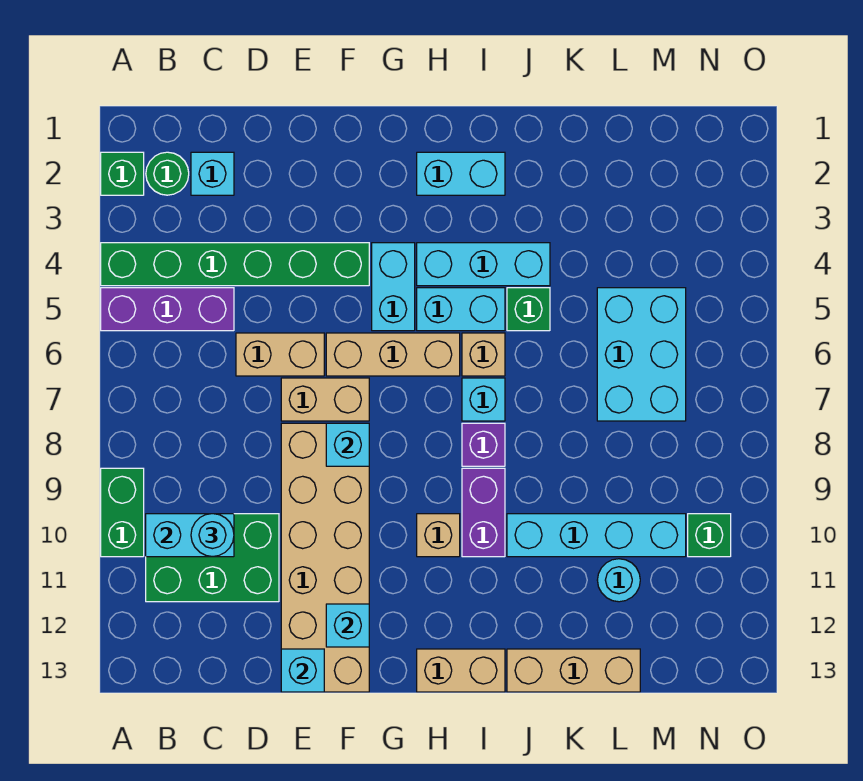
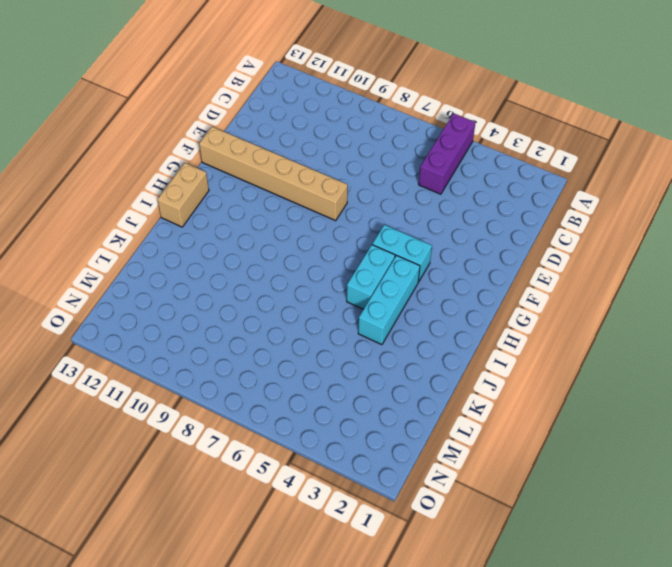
tan brick F8:F13 level 1 -> tan brick E8:F13 level 1
none -> green brick A2 level 1
none -> green brick A4:F4 level 1
none -> green brick A9:A10 level 1
none -> green round brick B2 level 1

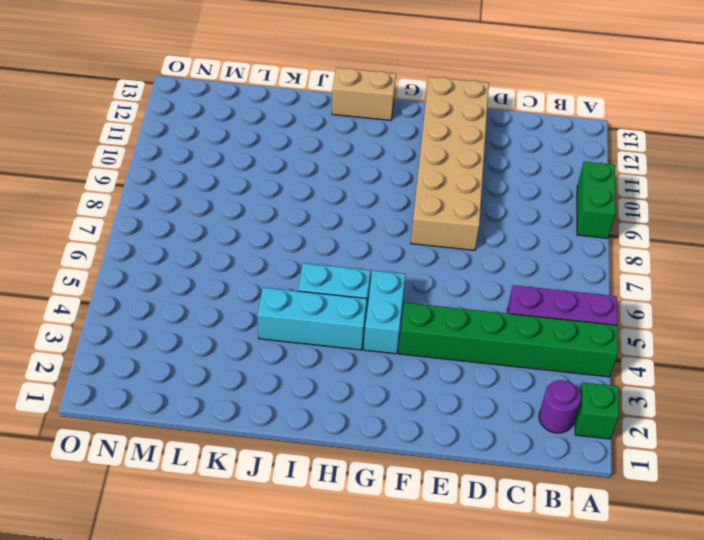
purple round brick B2 level 1 -> green round brick B2 level 1
none -> green brick B10:D11 level 1
none -> cyan brick C2 level 1
none -> tan brick D6:E6 level 1
none -> tan brick E7:F7 level 1

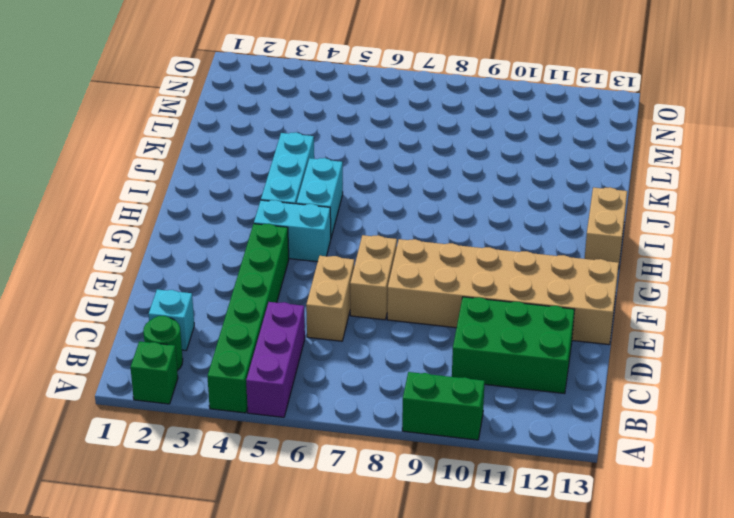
green brick C10:D12 level 1 -> green brick B10:D11 level 1
none -> tan brick F6:H6 level 1
none -> cyan brick H2:I2 level 1
none -> tan brick H10 level 1
none -> tan brick I6 level 1

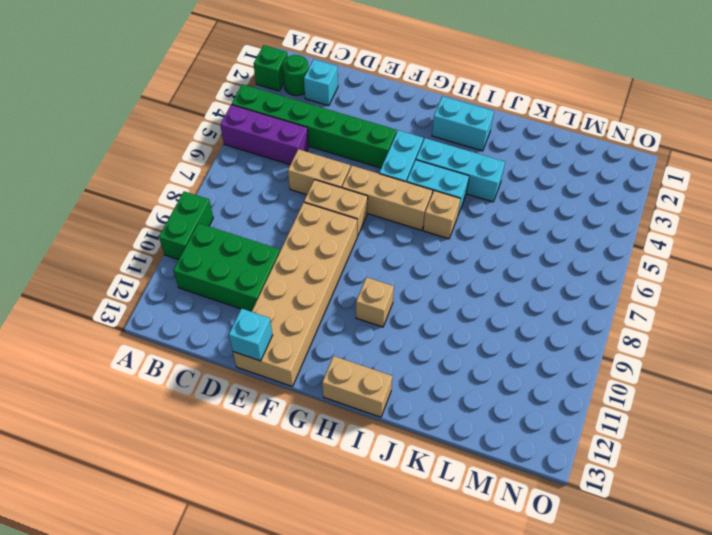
none -> cyan brick I7 level 1
none -> purple brick I8 level 1
none -> purple brick I9:I10 level 1
none -> green brick J5 level 1

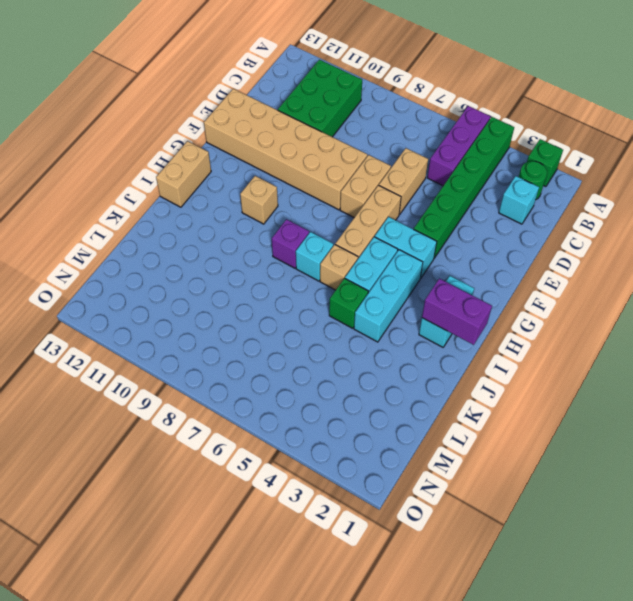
purple brick I1:I2 level 2 -> purple brick I9:I10 level 1
none -> green brick A9:A10 level 1
none -> cyan brick J10:M10 level 1
none -> tan brick J13:L13 level 1
none -> cyan brick L5:M7 level 1

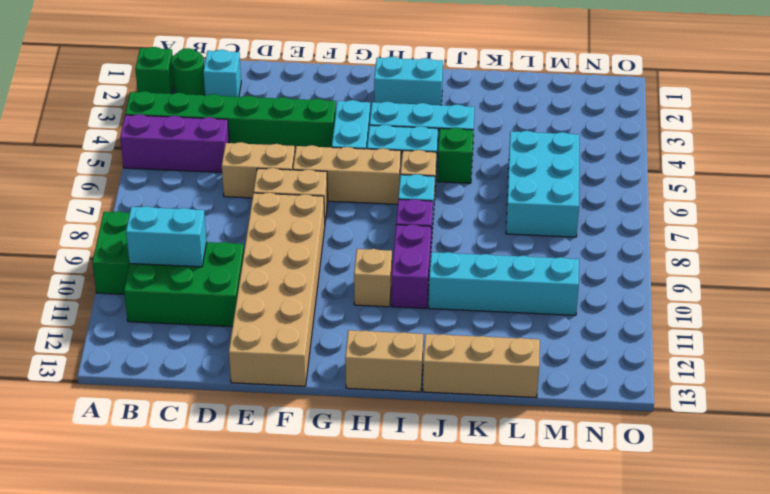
none -> cyan round brick L11 level 1
none -> green brick N10 level 1
none -> cyan brick E13 level 2
none -> cyan brick F8 level 2

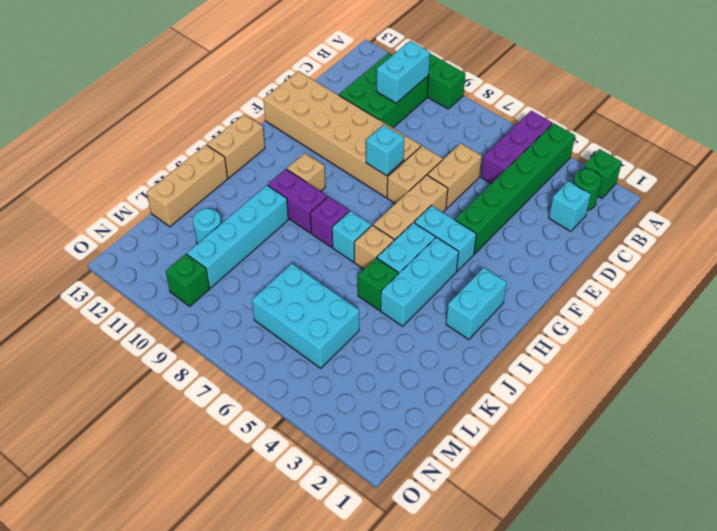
none -> cyan brick E13 level 2
none -> cyan brick F12 level 2
none -> cyan round brick C10 level 3

